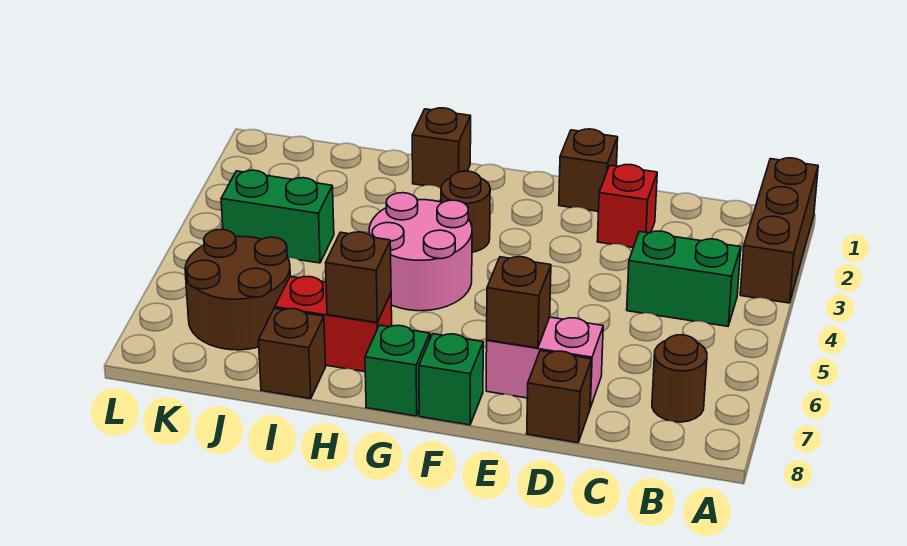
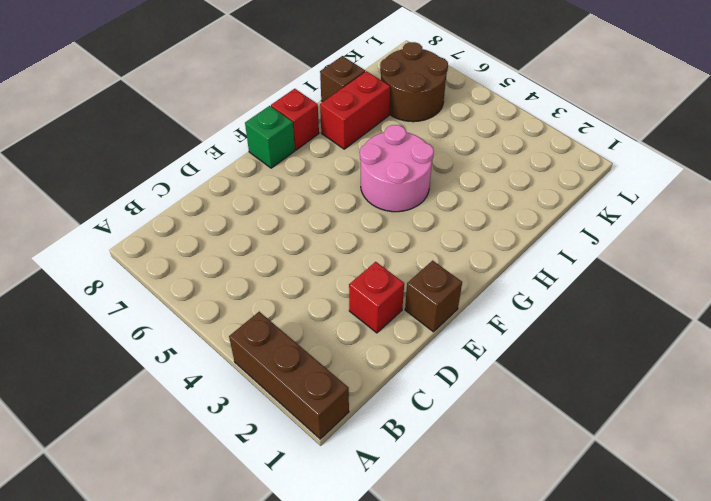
red brick G8 level 1 -> green brick G8 level 1
none -> green brick B4:C4 level 1
none -> brown round brick B7 level 1
none -> pink brick D7:E7 level 1

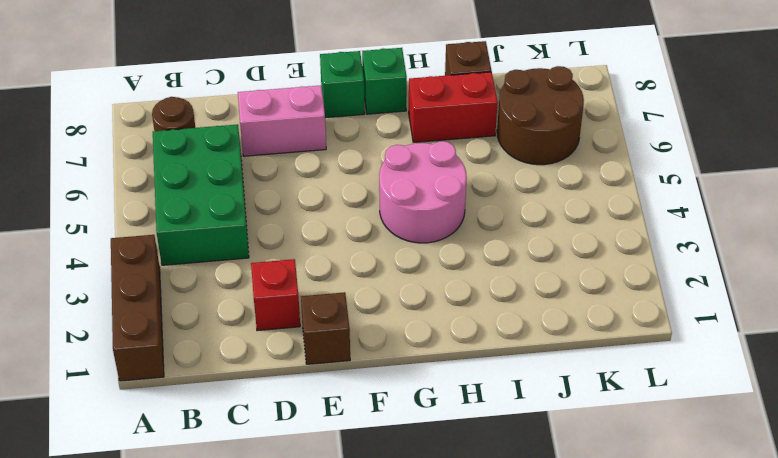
green brick B4:C6 level 1 -> green brick B4:C4 level 1
none -> brown brick D8 level 1
none -> brown round brick G3 level 1
none -> brown brick H1 level 1

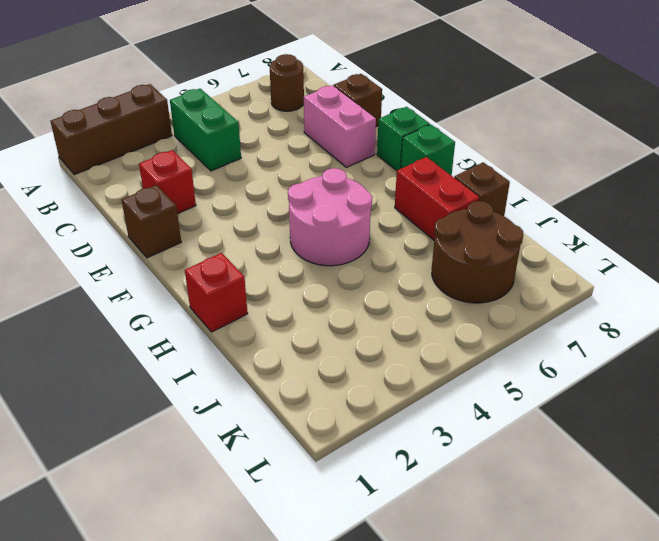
red brick H1 level 1 -> brown brick H1 level 1
none -> brown round brick G3 level 1
none -> green brick J4:K4 level 1
none -> brown brick E7 level 2

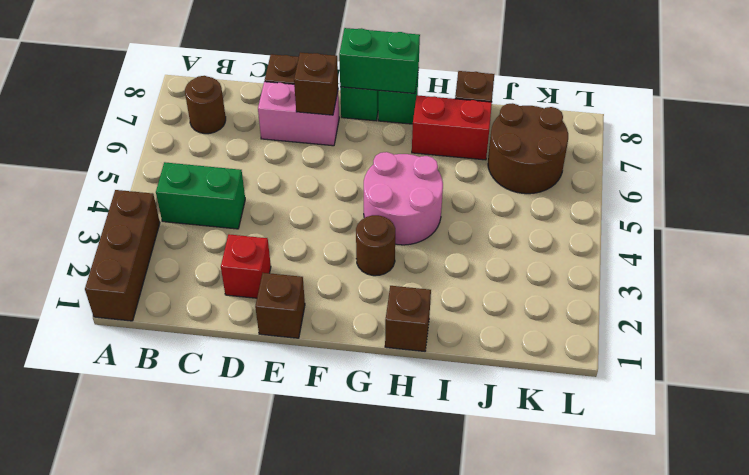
green brick F8:G8 level 2 -> green brick J4:K4 level 1
none -> brown brick H7 level 2

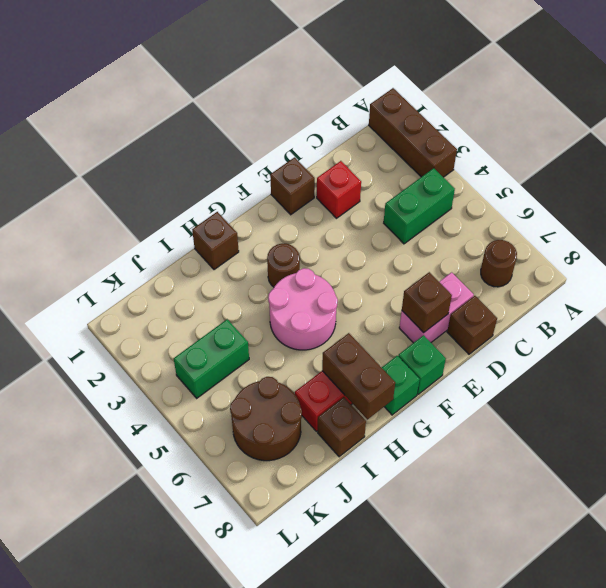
brown brick H7:H8 level 2 -> brown brick H7 level 2

